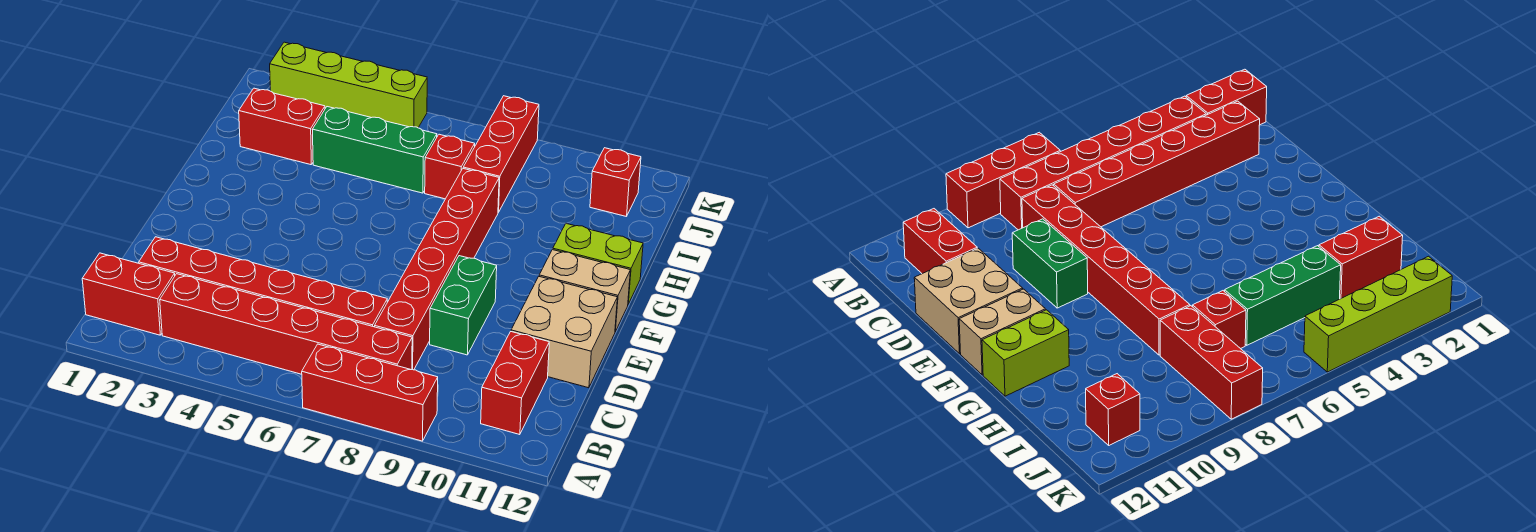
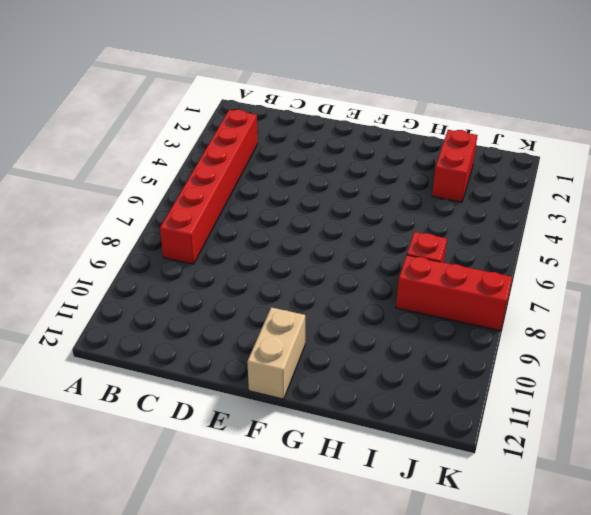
none -> red brick A7:A9 level 1
none -> red brick B1:B2 level 1
none -> red brick B11:C11 level 1

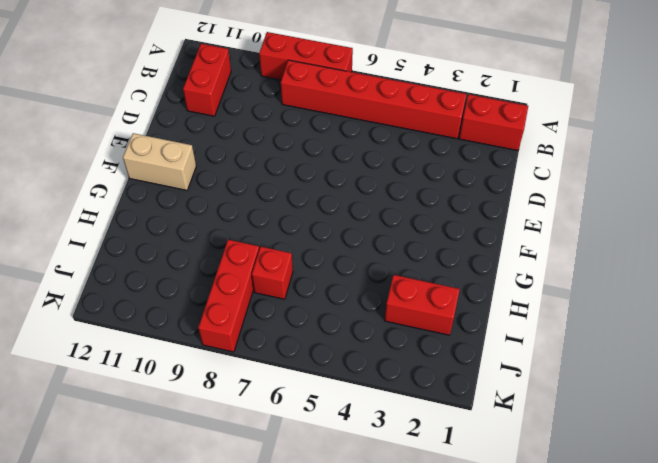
none -> red brick C2:C7 level 1
none -> red brick C8:H8 level 1
none -> green brick D9:E9 level 1

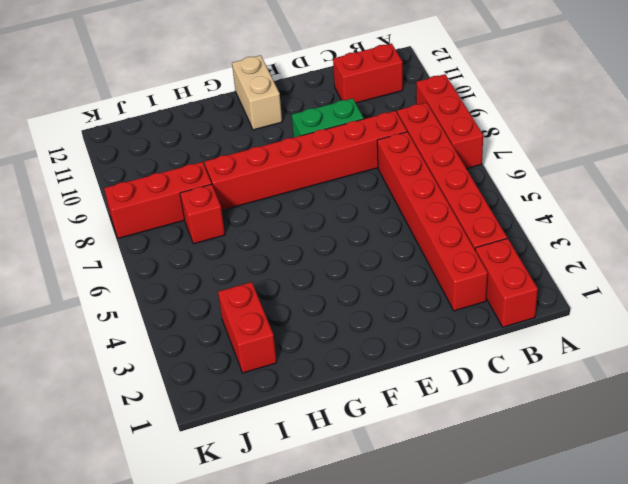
none -> tan brick D11:E12 level 1
none -> lime brick G11:G12 level 1
none -> green brick I4:I6 level 1

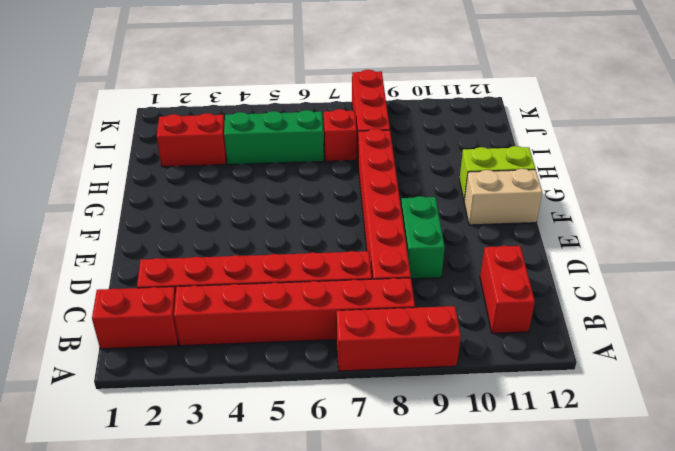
none -> tan brick D11:E12 level 1
none -> red brick J11 level 1
none -> lime brick K2:K5 level 1

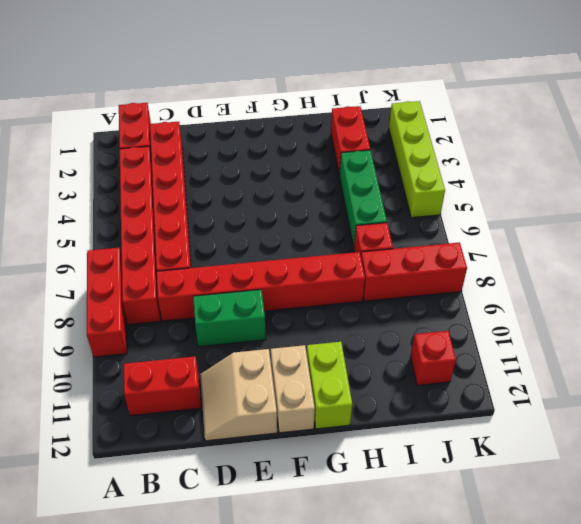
tan slope D11:E12 level 1 top E -> tan brick D11:E12 level 1

